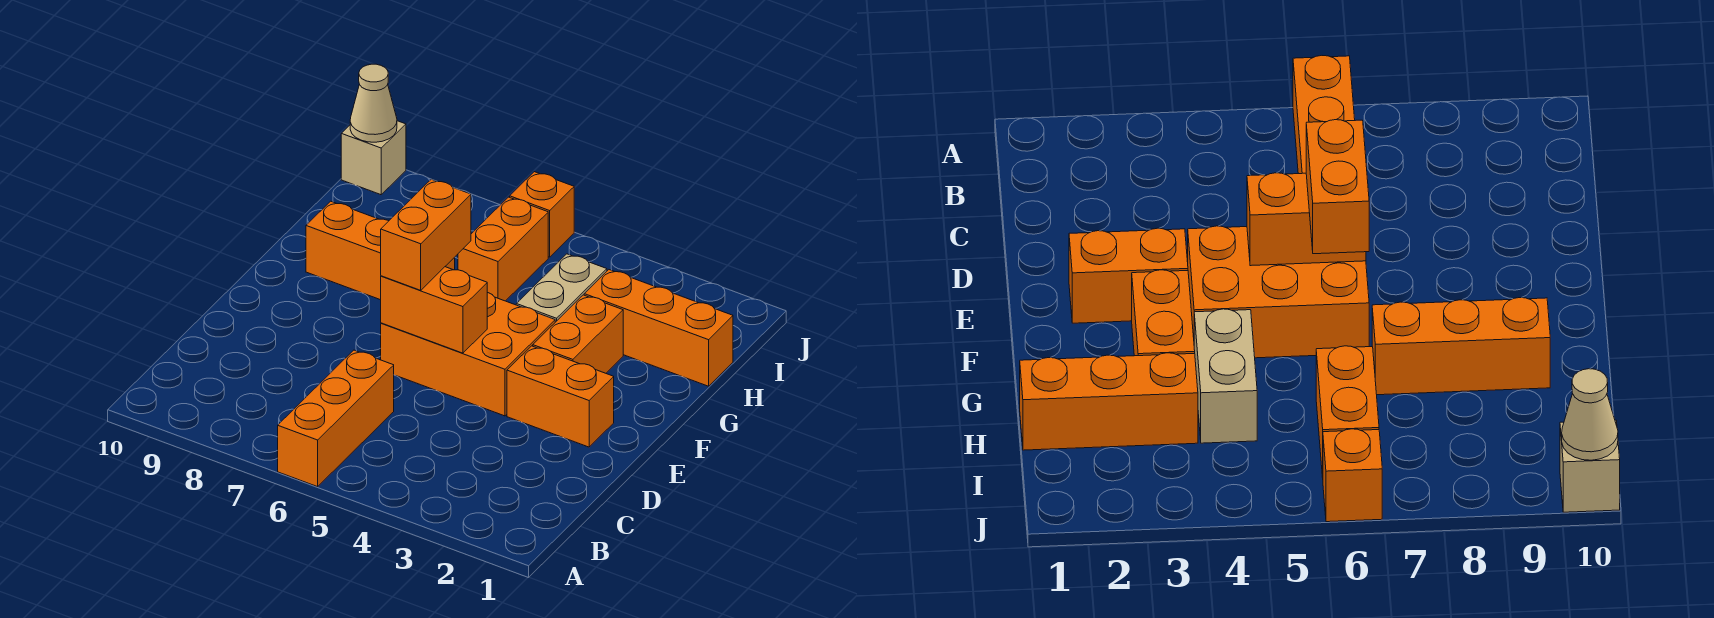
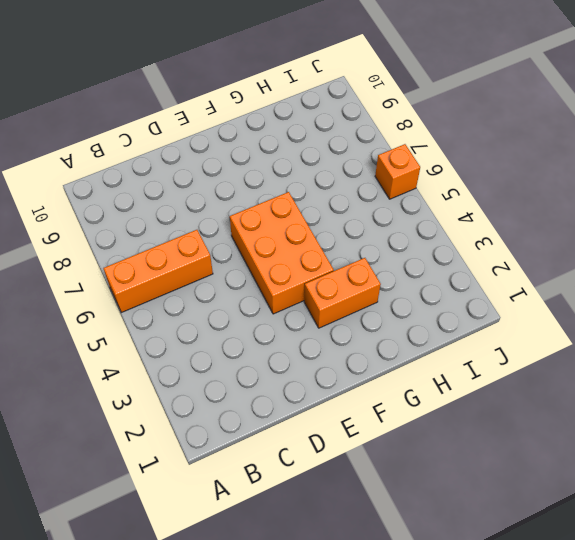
none -> orange brick E2:E3 level 1
none -> tan brick G4:H4 level 1
none -> orange brick G7:G9 level 1

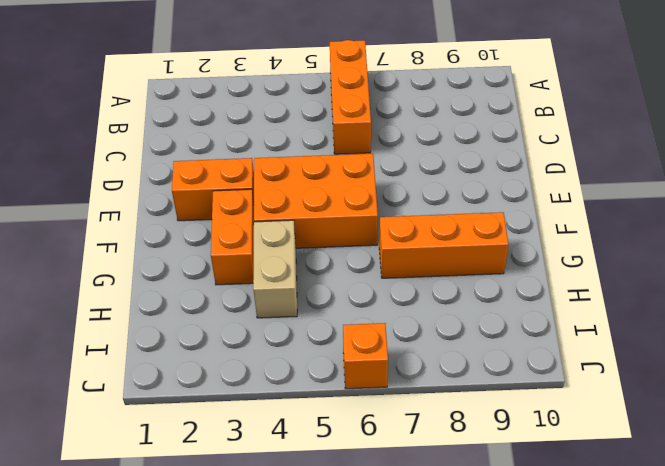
none -> orange brick H1:H3 level 1
none -> orange brick H6:I6 level 1
none -> tan brick J10 level 1

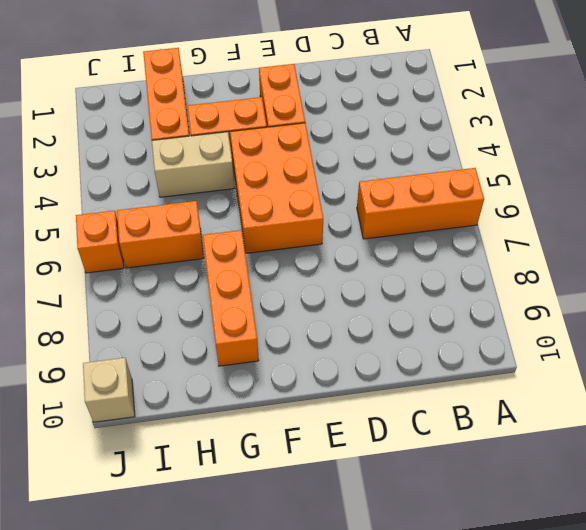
none -> orange brick E5:E6 level 2
none -> tan cone J10 level 2
none -> orange brick E6:F6 level 3

